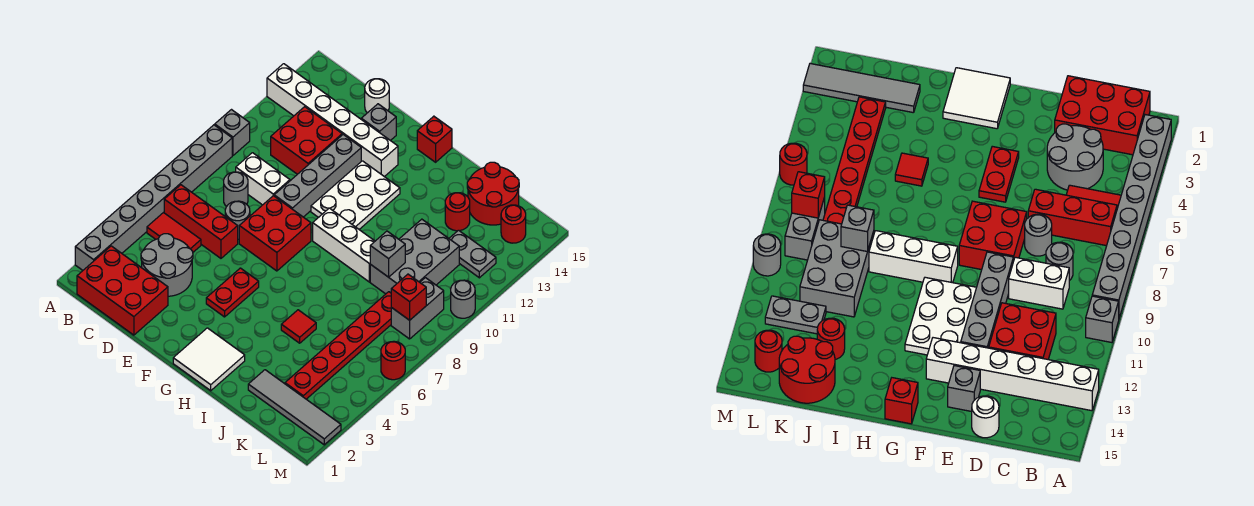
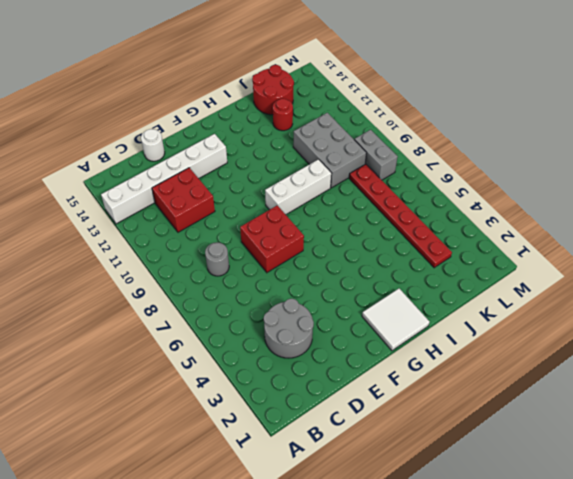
none -> grey brick A2:A9 level 1
none -> grey brick A10 level 1
none -> red brick B1:D2 level 1
none -> red tile B5:C5 level 1

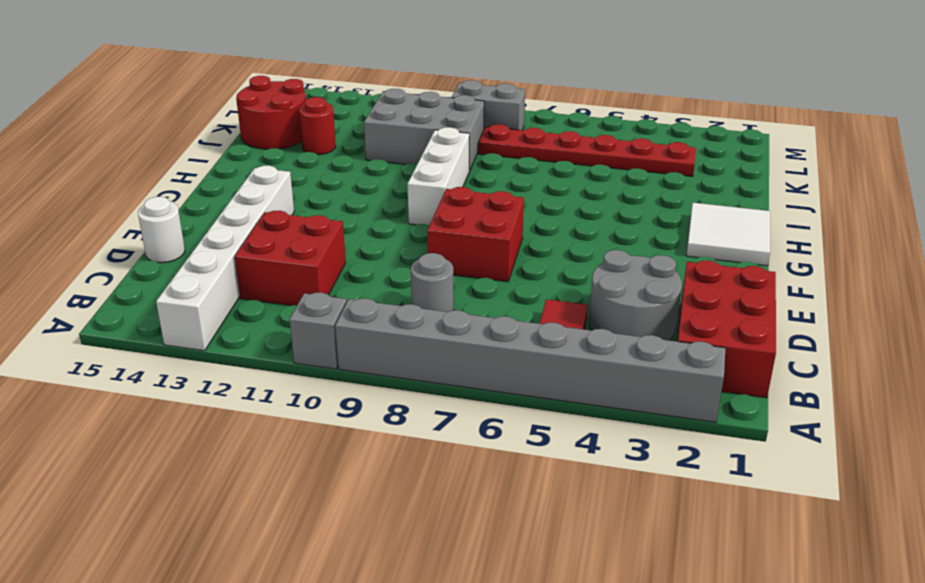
none -> red brick B6:D6 level 1
none -> white brick C9:D9 level 1
none -> grey round brick D7 level 1
none -> grey brick E9:E12 level 1

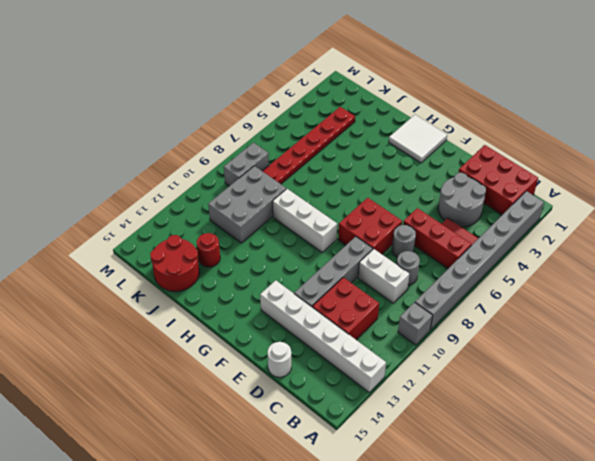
none -> grey brick E14 level 1
none -> red plate F4:F5 level 1
none -> white plate F10:G12 level 1
none -> red brick G15 level 1

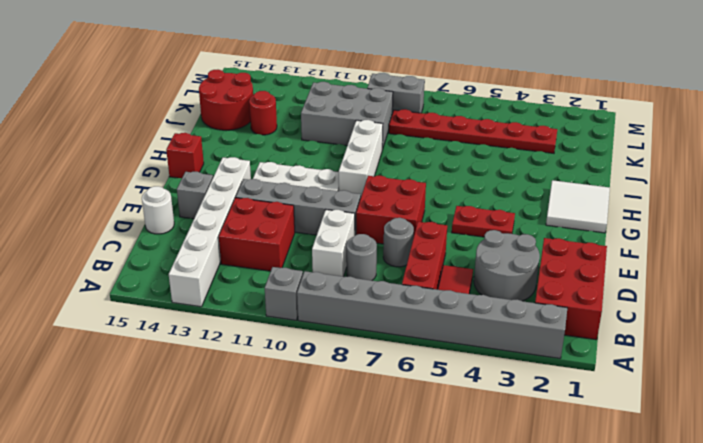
none -> red tile I5 level 1
none -> grey tile J2:M2 level 1
none -> grey plate K12:L12 level 1
none -> red round brick L14 level 1

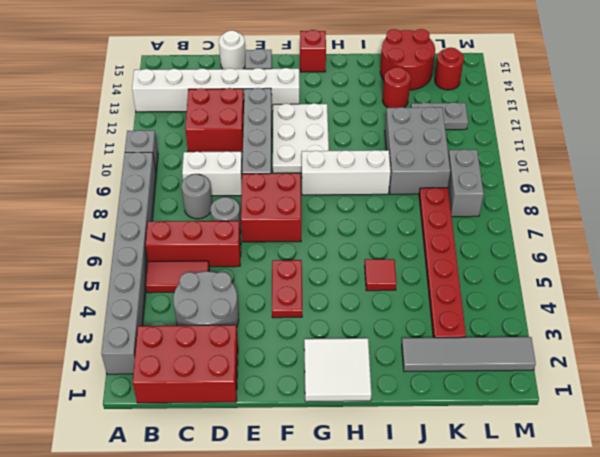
none -> red round brick M6 level 1
none -> grey round brick M10 level 1
none -> grey brick J9 level 2
none -> red brick L8 level 2

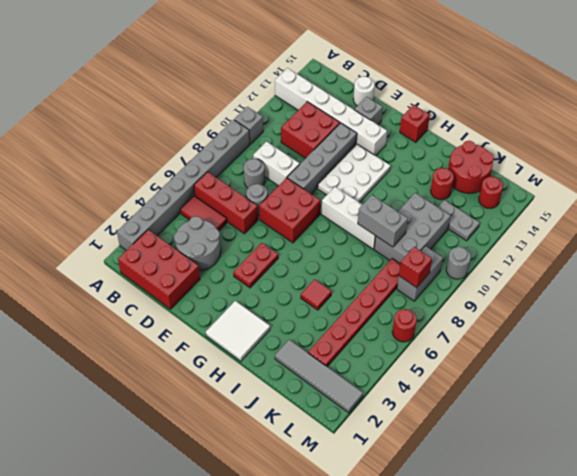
grey brick I9:J9 level 2 -> grey brick J9 level 2

